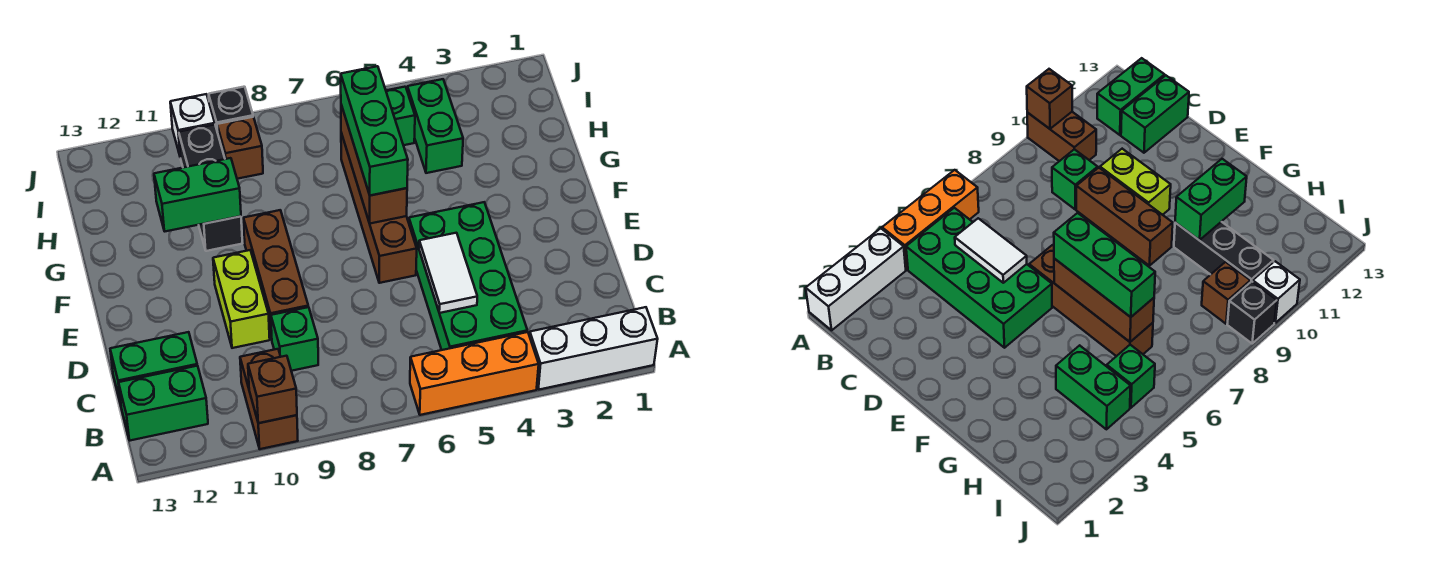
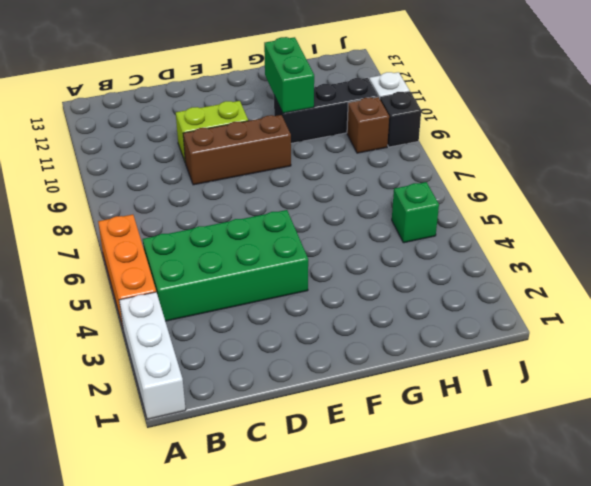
none -> brown brick A10:B10 level 1
none -> green brick B12:B13 level 1
none -> green brick C9 level 1

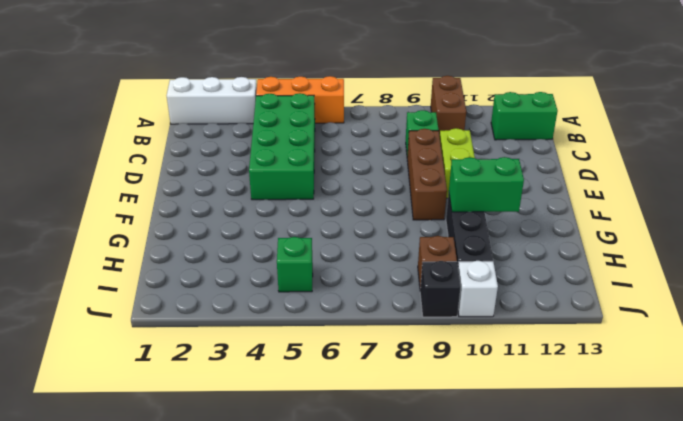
none -> green brick C12:C13 level 1
none -> brown brick E6:H6 level 1
none -> green brick H4:I4 level 1

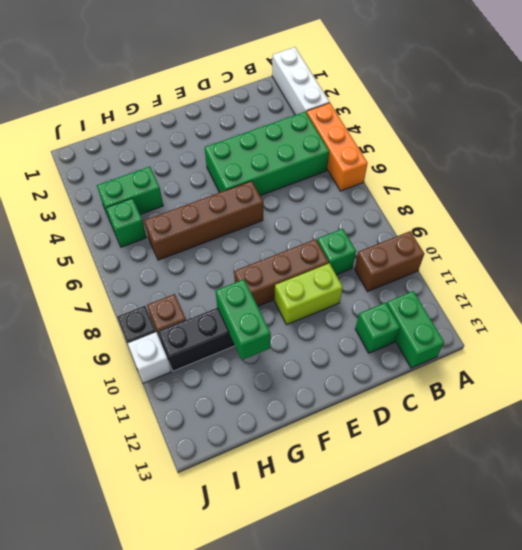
green brick C12 level 1 -> green brick C12:C13 level 1
none -> brown brick A10 level 2
none -> white tile C5:D5 level 2
none -> brown brick F6:H6 level 2

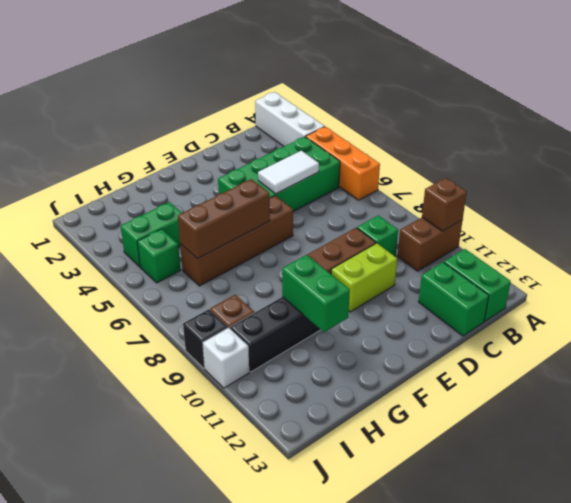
none -> green brick F6:H6 level 3

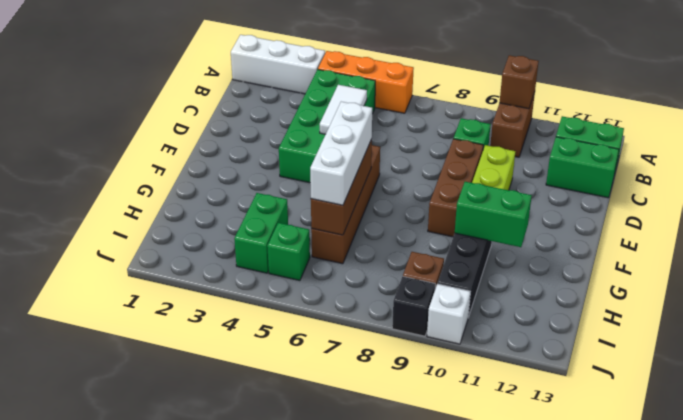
white brick F6:H6 level 3 -> green brick F6:H6 level 3

